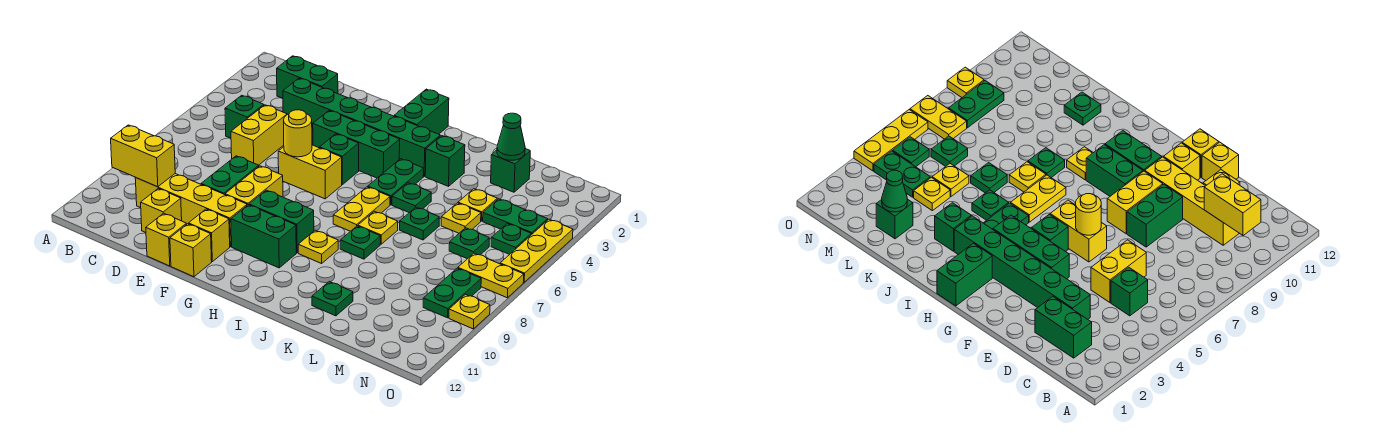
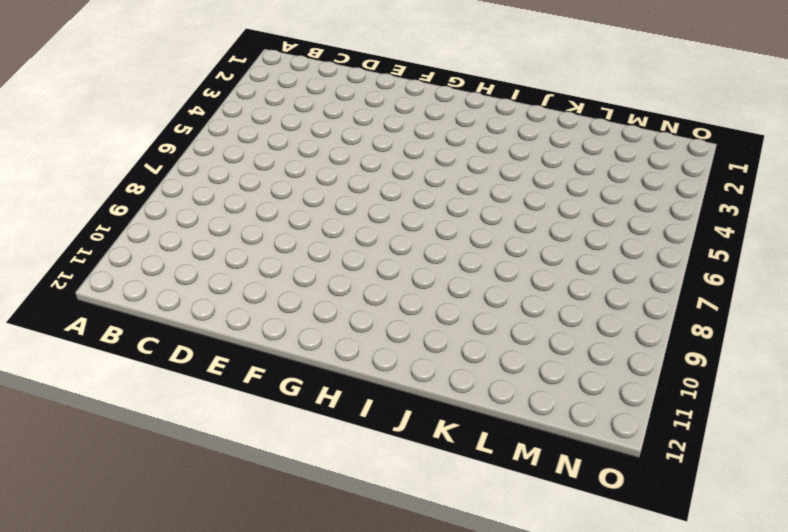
none -> green brick C2:D2 level 1
none -> green brick C5 level 1
none -> yellow brick C10:F10 level 1
none -> green brick D3:I3 level 1

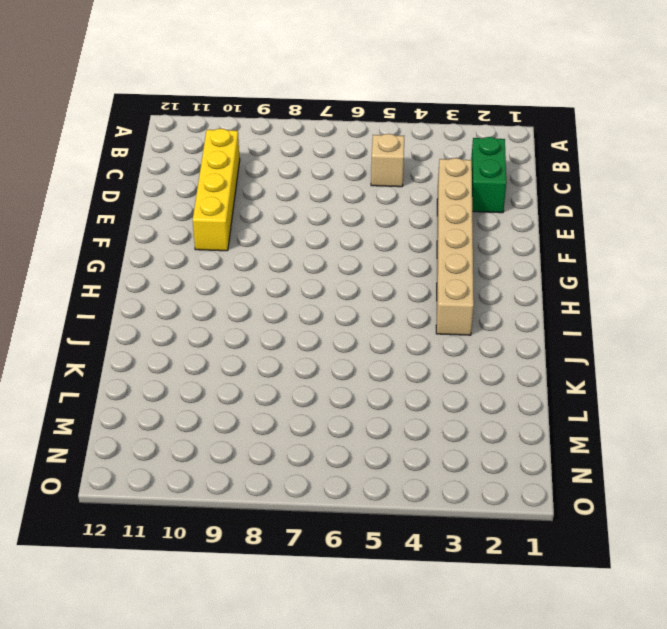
tan brick C5 level 1 -> green brick C5 level 1
tan brick D3:I3 level 1 -> green brick D3:I3 level 1
none -> yellow brick D5:D6 level 1
none -> yellow brick D11 level 1
none -> green brick E8:E9 level 1
none -> yellow brick E12 level 1

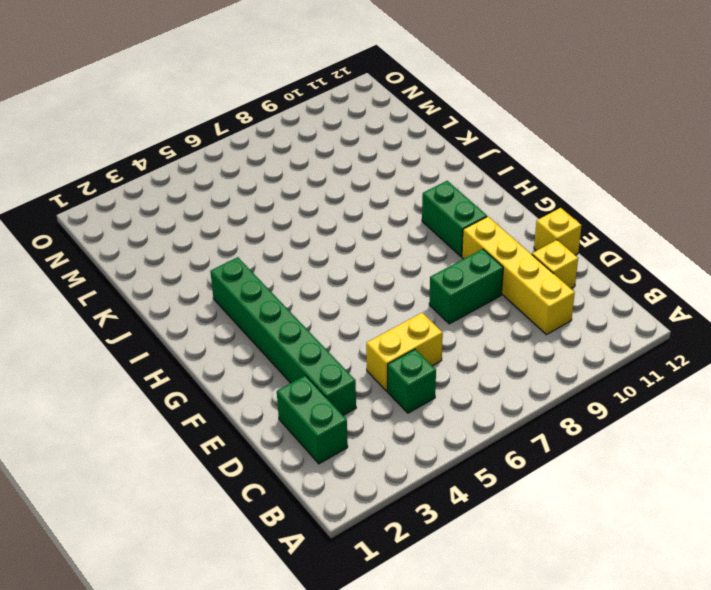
none -> green brick F4:H4 level 1
none -> yellow brick F6:G6 level 1
none -> yellow brick F8:F9 level 1
none -> yellow brick F11 level 1

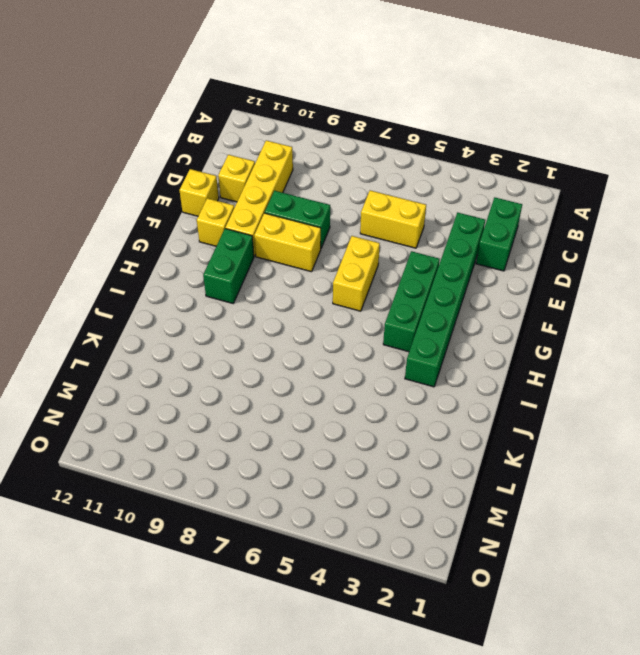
none -> green brick C5 level 1
none -> yellow brick F12 level 1
none -> green brick G5 level 1
none -> green brick G9:H9 level 1

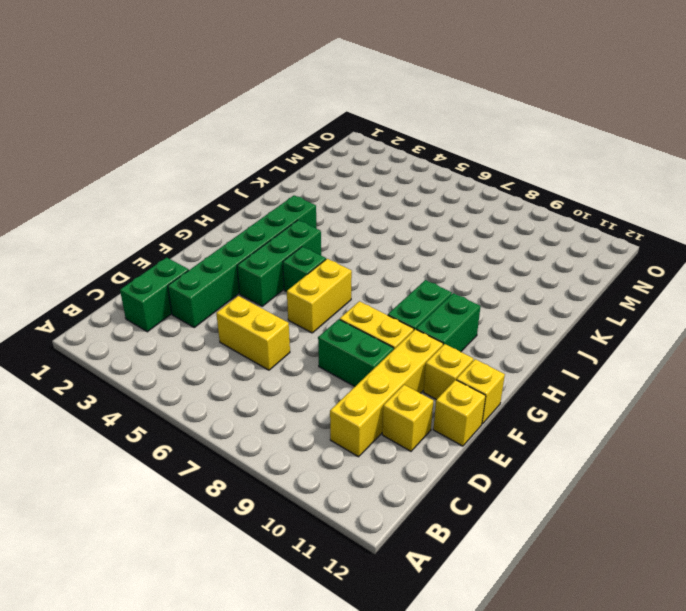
none -> green brick C5 level 1
none -> green brick H1:H2 level 1
none -> green plate I4:I5 level 1
none -> yellow plate I6:I7 level 1

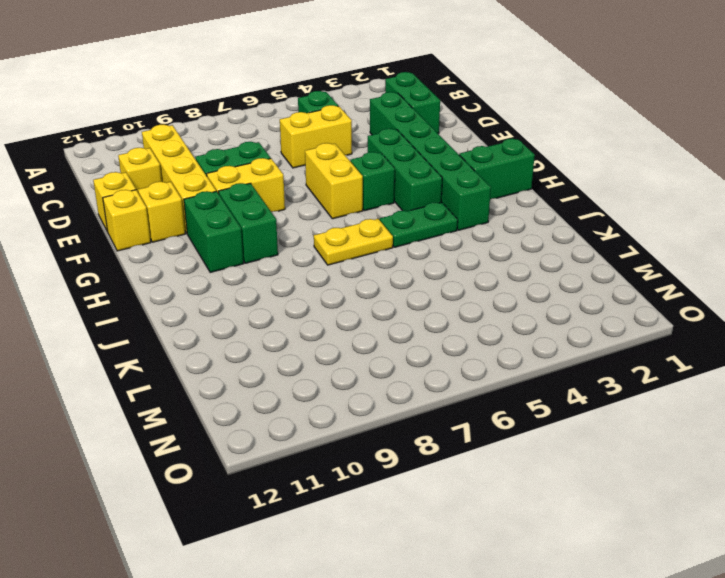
none -> yellow plate I9 level 1
none -> green brick J3 level 1
none -> green plate J5 level 1
none -> yellow plate J7 level 1

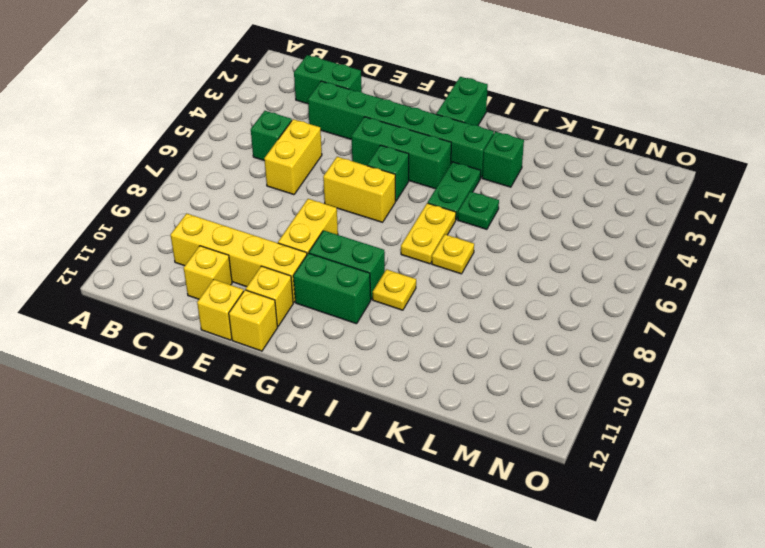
none -> green brick E8:E9 level 1
none -> green plate J8 level 1
none -> green plate K6 level 1
none -> green plate K11 level 1

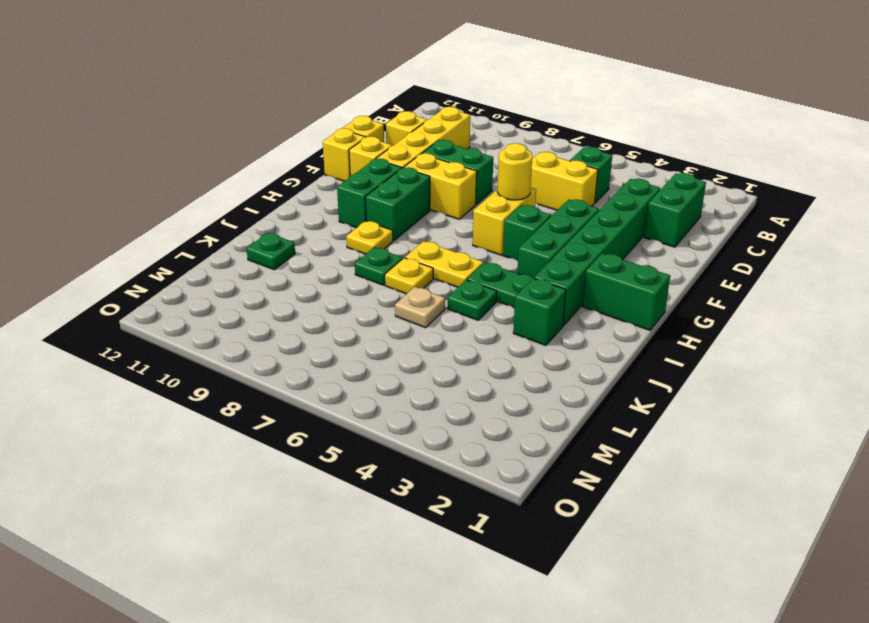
tan plate K6 level 1 -> green plate K6 level 1
none -> green brick L2 level 1
none -> yellow plate L4 level 1
none -> yellow plate L5 level 1
none -> green plate M4:N4 level 1

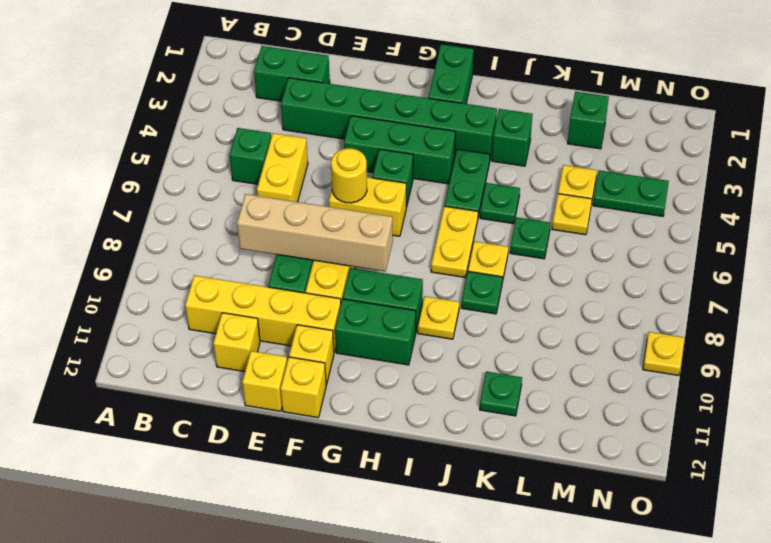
tan brick D8:G8 level 2 -> none
none -> green plate M6 level 1
none -> green plate N5 level 1
none -> yellow plate N7:O7 level 1
none -> green plate N8:N9 level 1

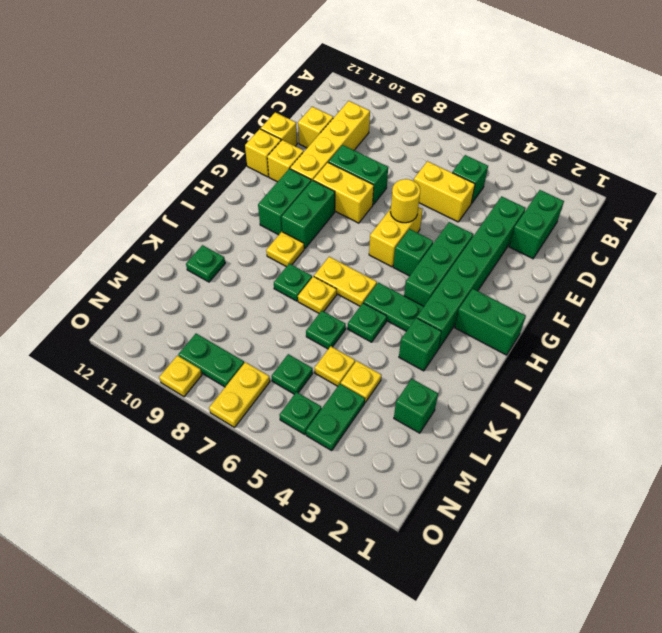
none -> yellow plate O4:O6 level 1
none -> yellow brick B10:C10 level 2
none -> green cone L2 level 2

